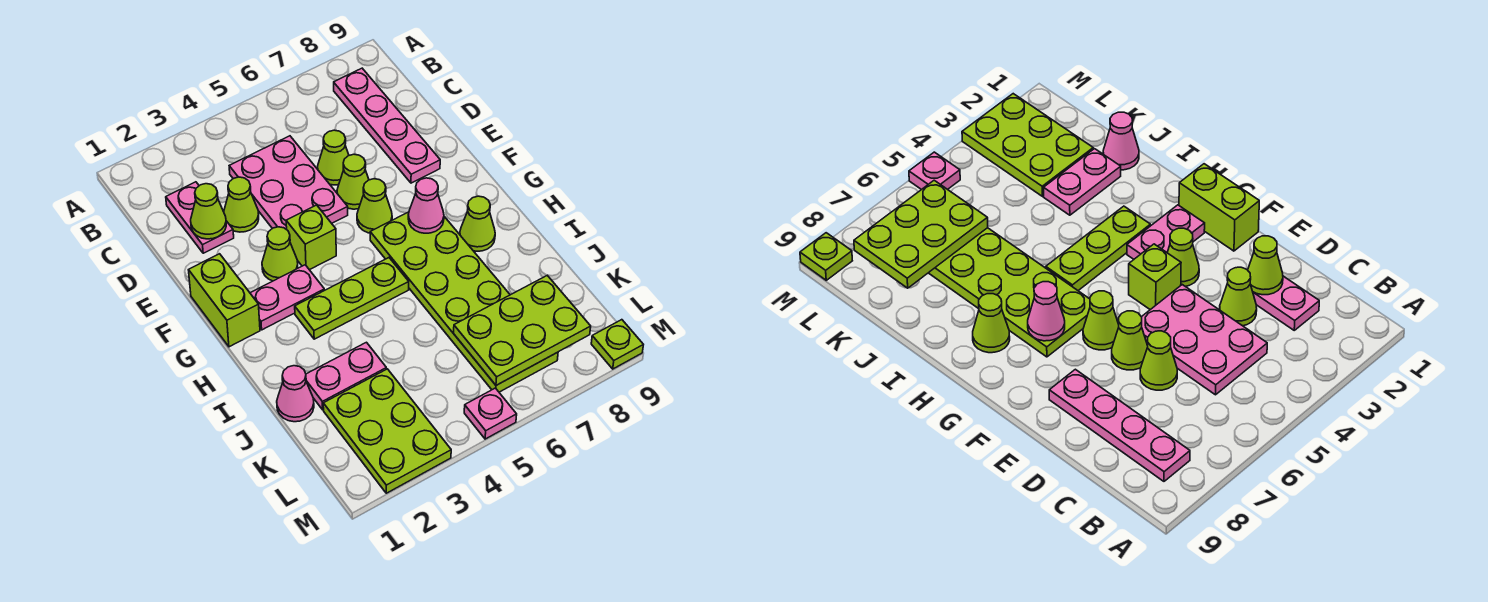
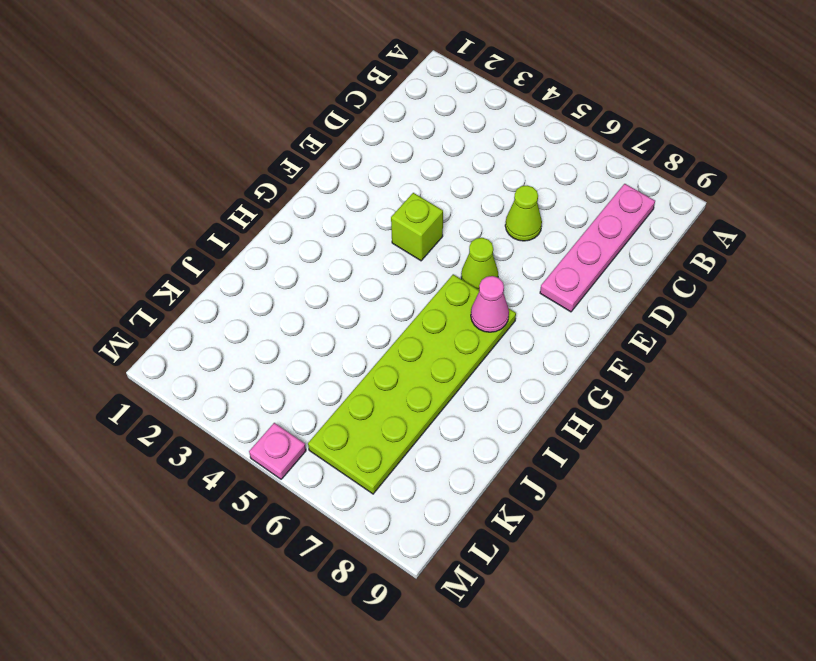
none -> pink plate C2:D2 level 1
none -> pink plate C4:E5 level 1
none -> lime cone D3 level 1

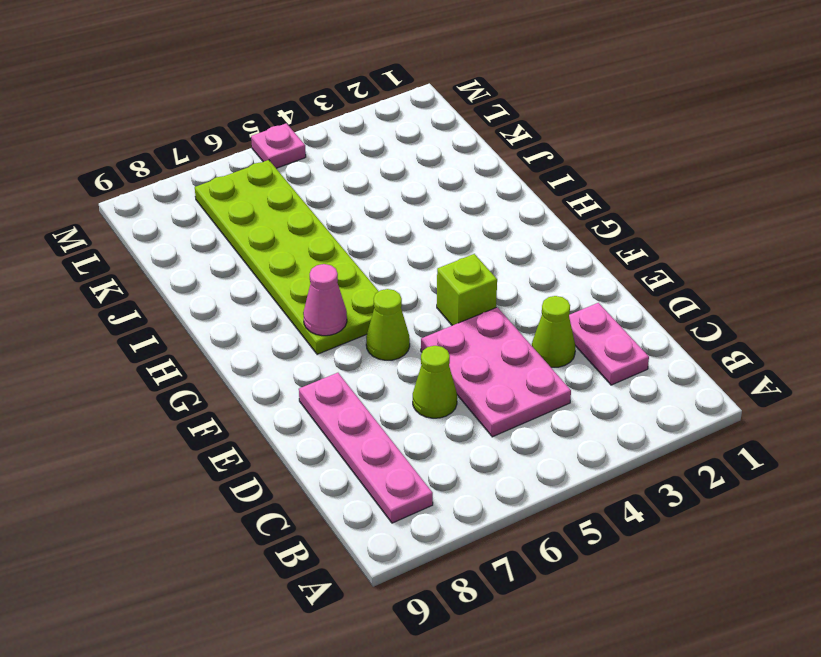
none -> lime cone E6 level 1
none -> lime brick F1:G1 level 1
none -> lime cone F3 level 1

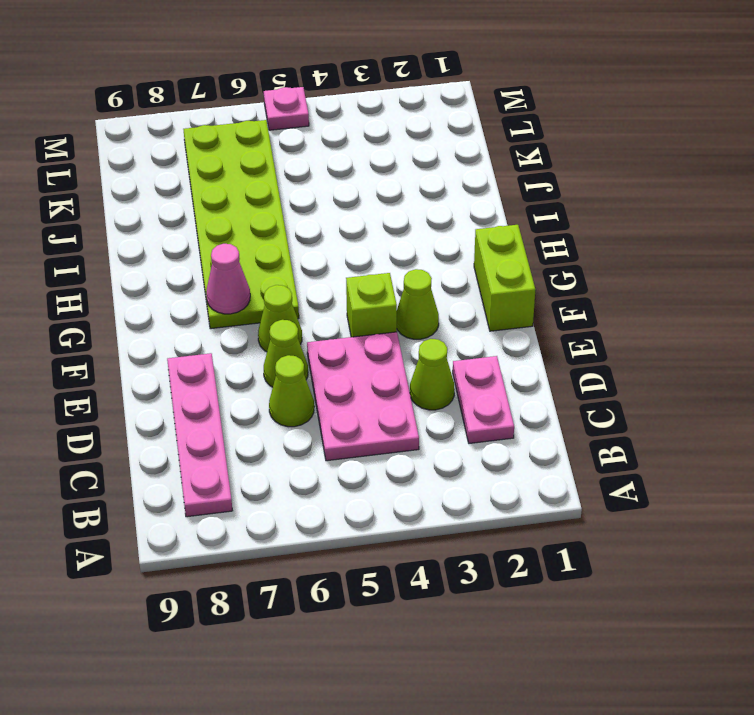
none -> pink plate G2:G3 level 1
none -> lime plate H3:H5 level 1
none -> lime cone H8 level 1

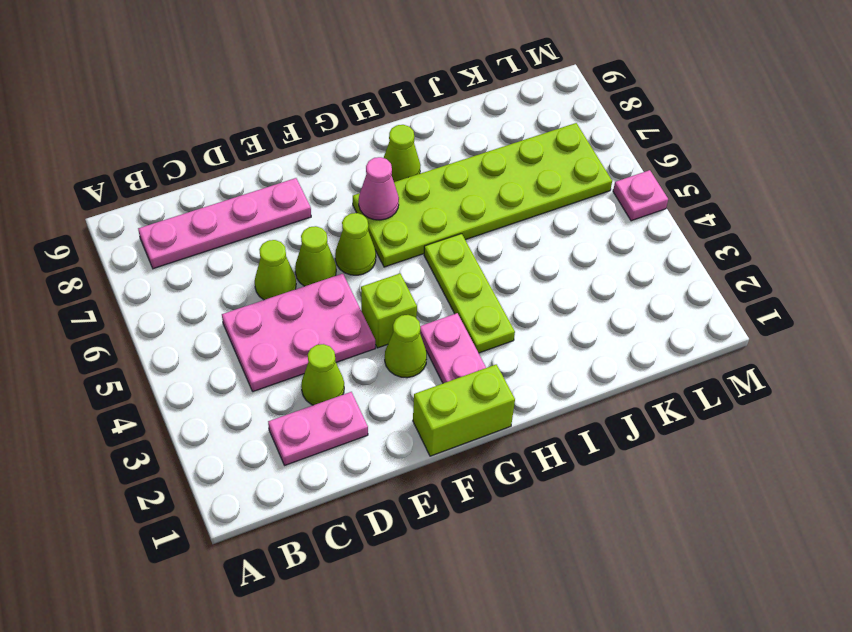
none -> pink cone J1 level 1
none -> pink plate J2:J3 level 1
none -> lime plate K2:M3 level 1

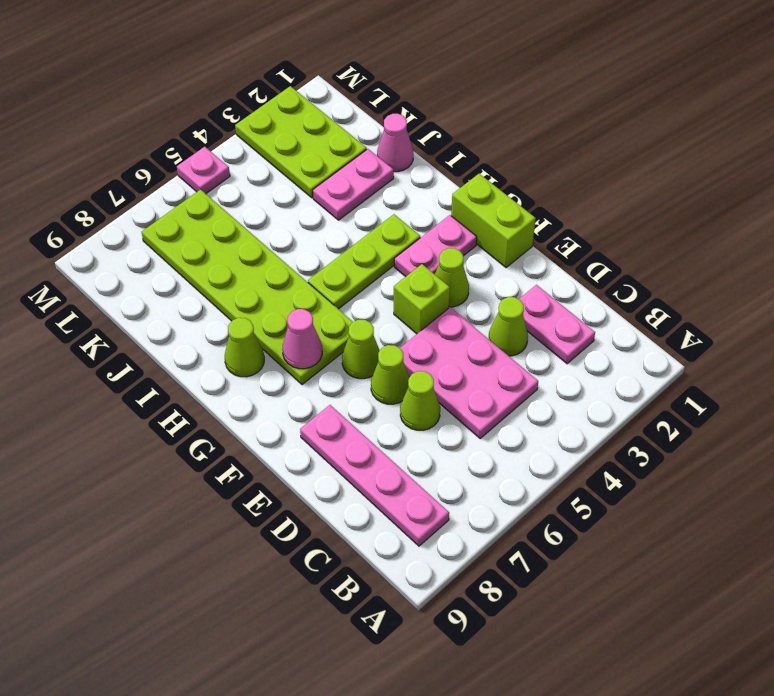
none -> lime plate M9 level 1
none -> lime cone D2 level 2
none -> lime plate K6:L8 level 2

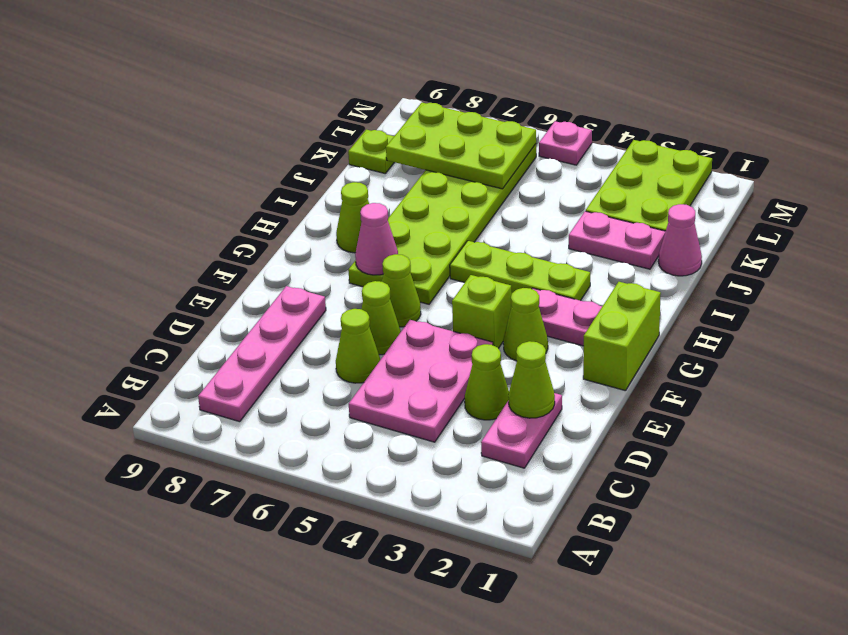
lime plate K9 level 1 -> lime plate M9 level 1

